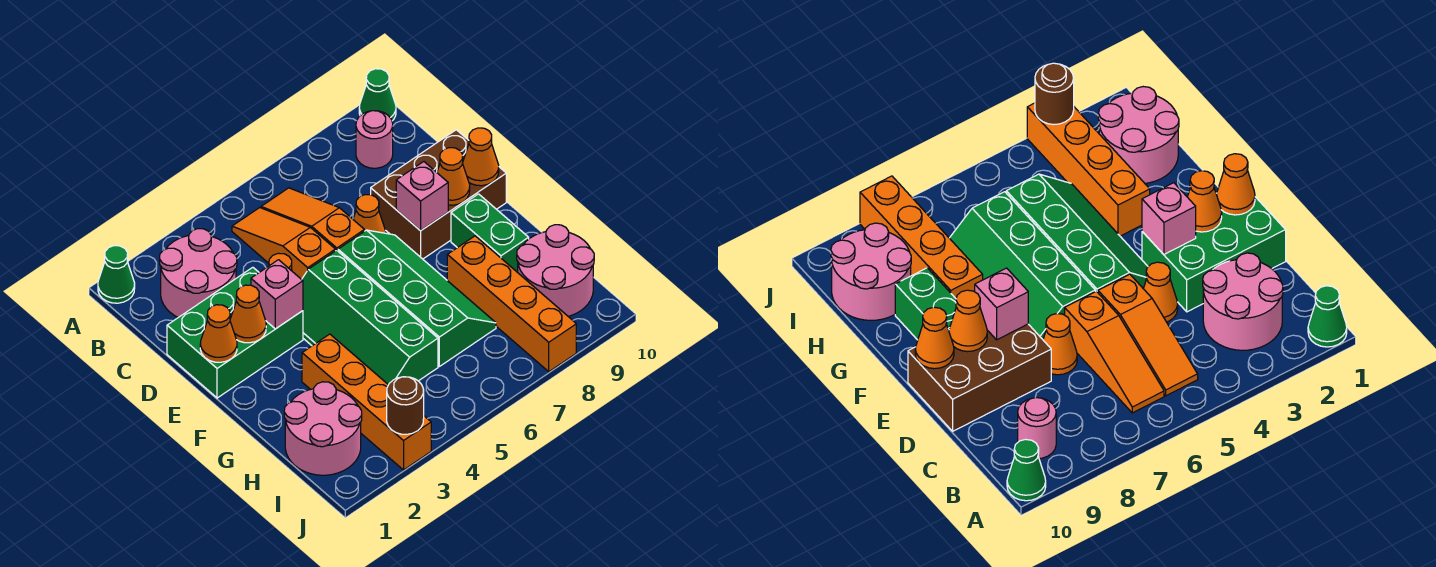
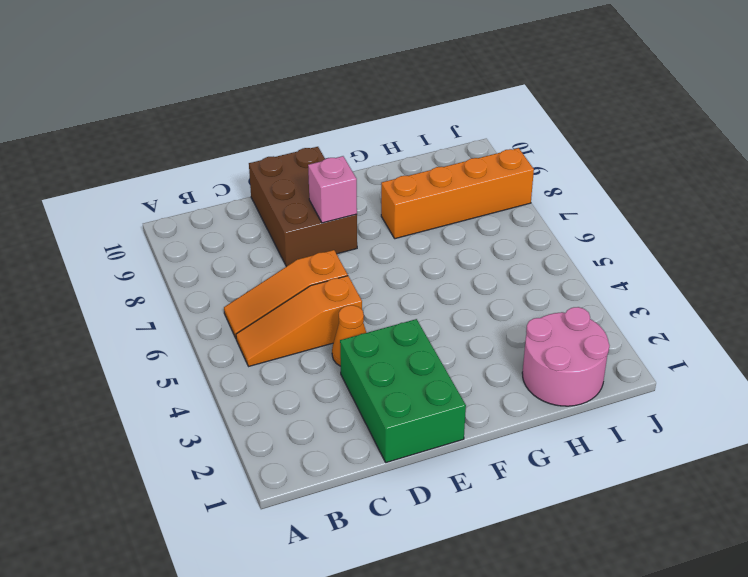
none -> green cone A1 level 1
none -> green cone A10 level 1
none -> pink round brick B2:C3 level 1

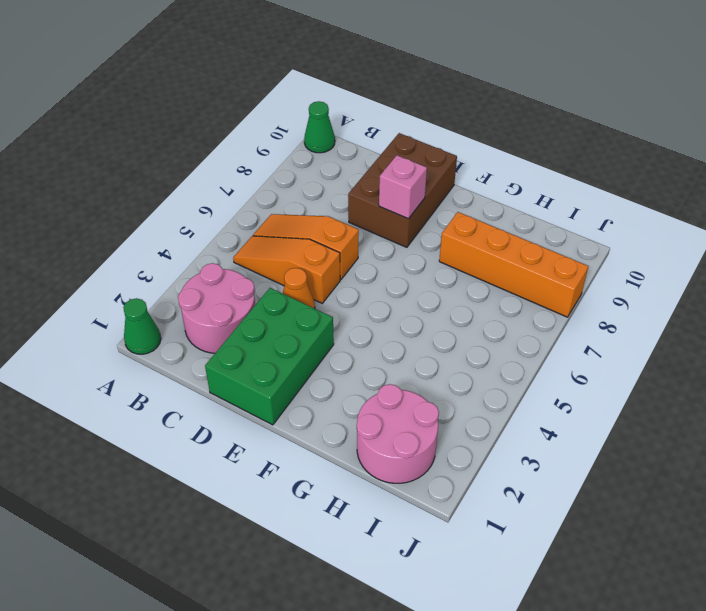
none -> pink round brick B9 level 1
none -> orange cone D7 level 1
none -> green slope E4:H5 level 1 top 5

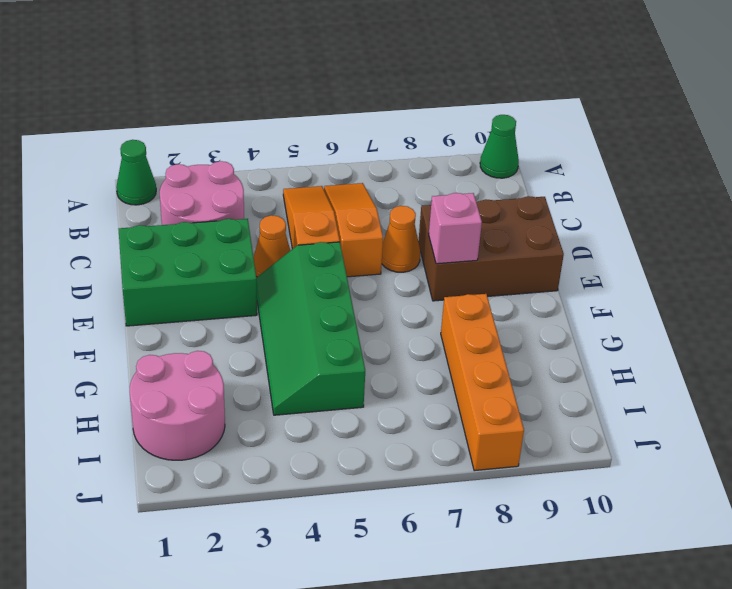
none -> pink round brick B9 level 1
none -> green slope E6:H7 level 1 top 6
none -> green brick F9:G9 level 1

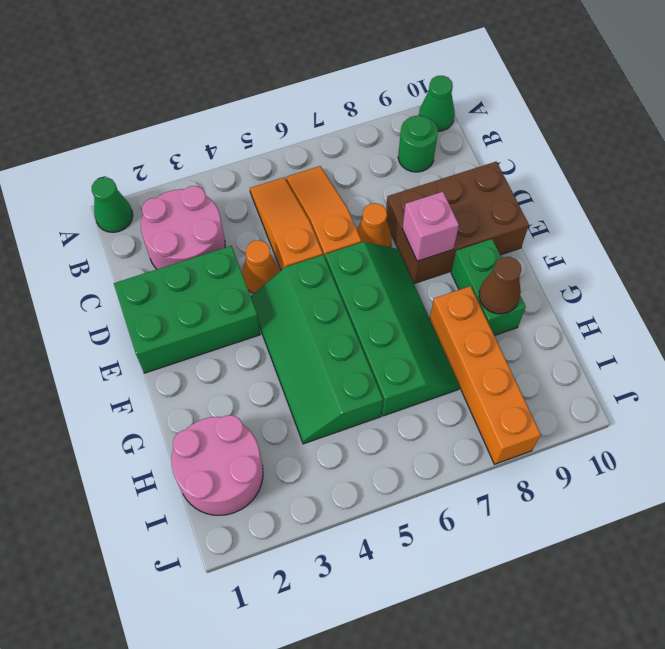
green round brick B9 level 1 -> pink round brick B9 level 1
brown cone G9 level 2 -> none
none -> orange brick G3:J3 level 1
none -> pink round brick H9:I10 level 1
none -> orange cone E1 level 2

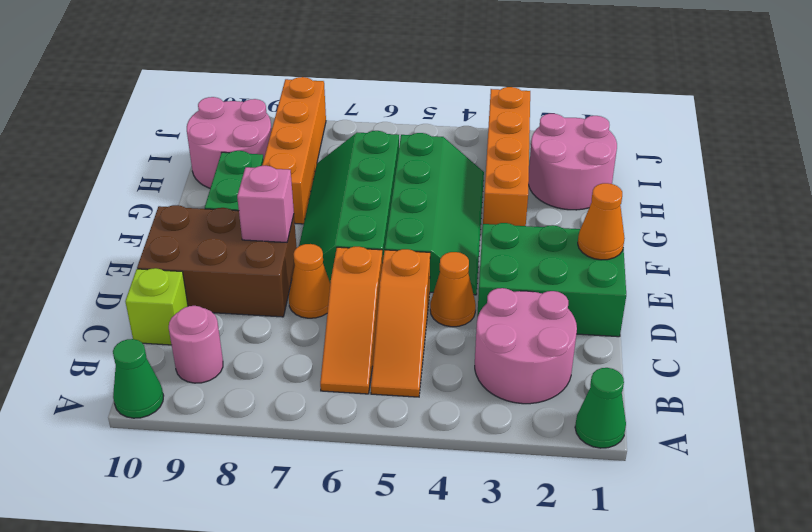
lime brick C10 level 1 -> none
none -> orange cone E2 level 2
none -> pink brick E3 level 2
none -> orange cone E9 level 2

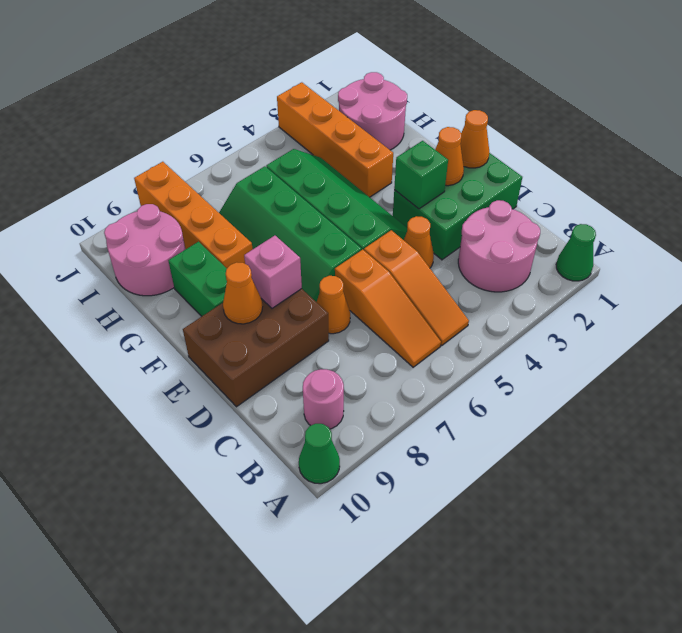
green brick E3 level 2 -> pink brick E3 level 2
none -> orange cone E10 level 2
none -> brown round brick J3 level 2

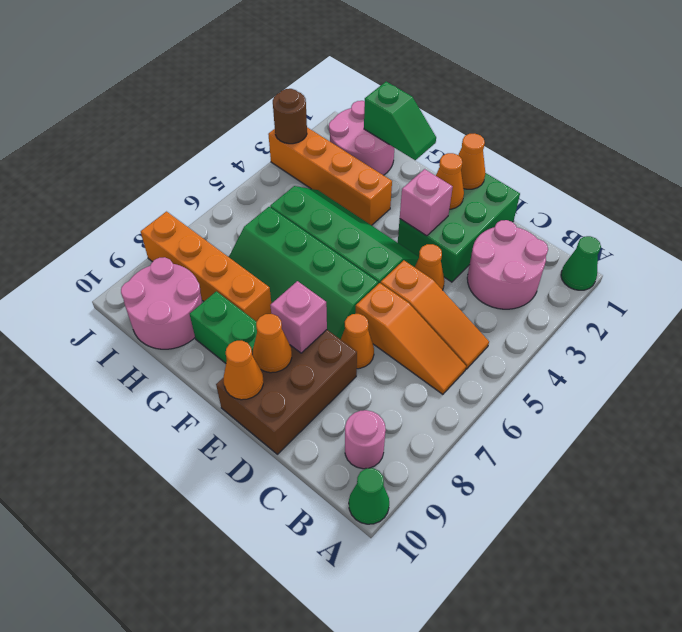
green slope G1:H1 level 2 top H -> none

